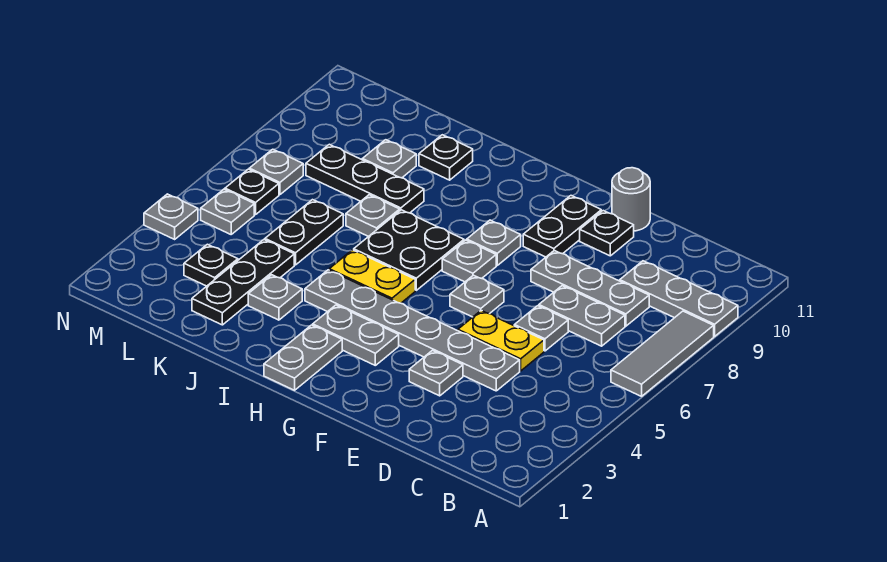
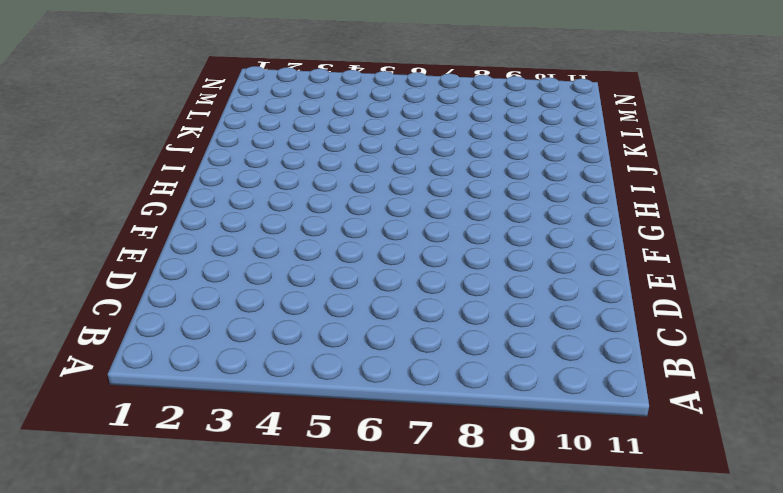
none -> grey tile A6:A8 level 1
none -> grey plate A9:C9 level 1
none -> grey plate C7:D7 level 1
none -> grey plate C8:E8 level 1

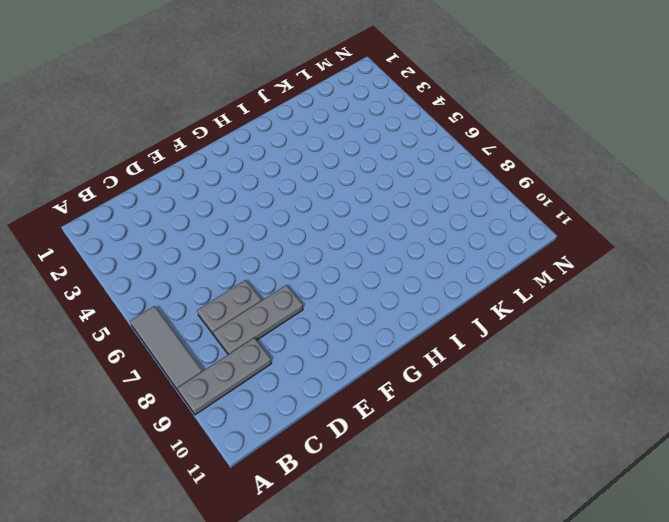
none -> grey plate D4:I4 level 1
none -> yellow plate D5:E5 level 1
none -> grey plate D6 level 1
none -> grey plate E3 level 1

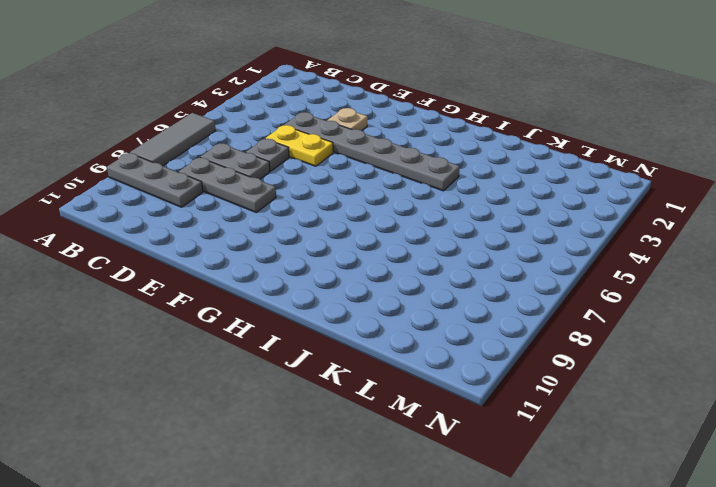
tan plate E3 level 1 -> grey plate E3 level 1
none -> black plate E10 level 1
none -> grey round brick E11 level 1
none -> grey plate F6 level 1
none -> black plate F9:F10 level 1

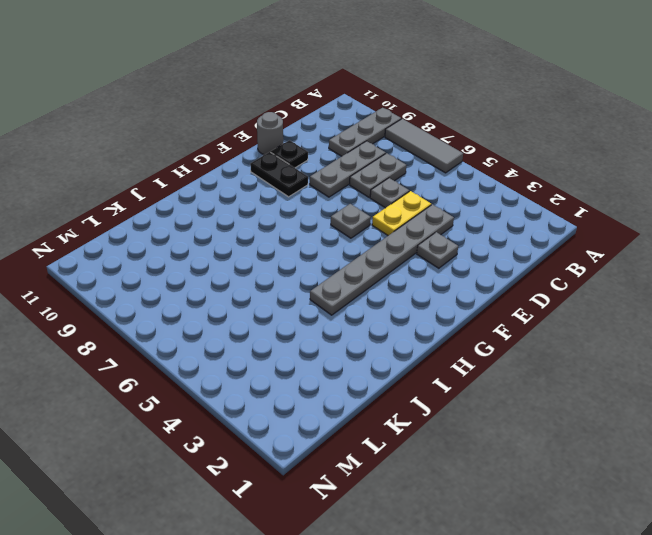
none -> grey plate G3:H3 level 1
none -> grey plate G7 level 1
none -> grey plate G8 level 1
none -> grey plate H1:H2 level 1

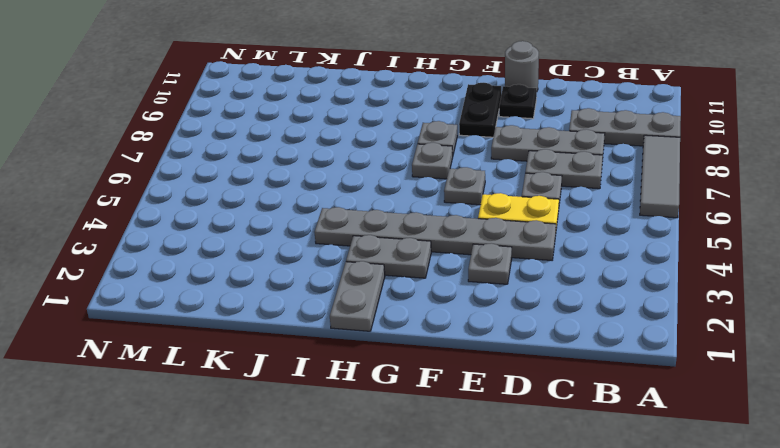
none -> yellow plate H5:I5 level 1
none -> black plate H6:I7 level 1
none -> grey plate J3 level 1
none -> grey plate J7 level 1

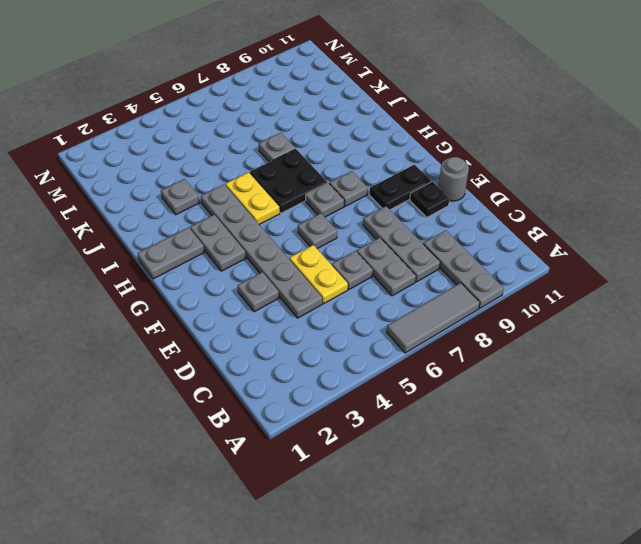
none -> black plate J8:L8 level 1
none -> black plate J10 level 1
none -> black plate K2:K4 level 1
none -> black plate K5:K6 level 1

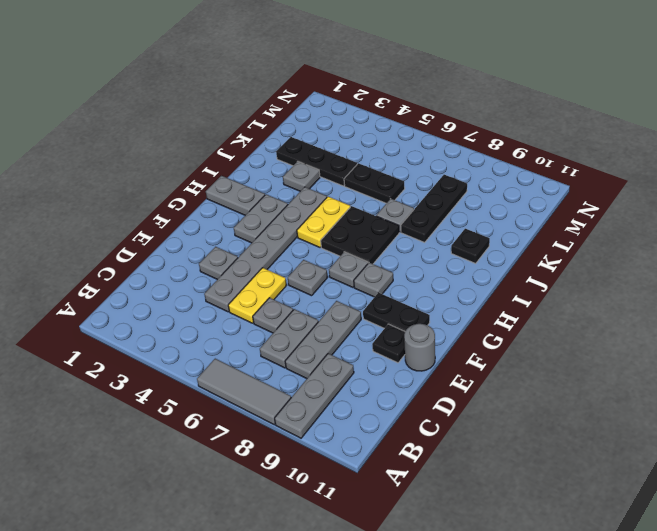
none -> grey plate K9 level 1
none -> black plate L3 level 1
none -> grey plate M5 level 1
none -> black plate M6 level 1

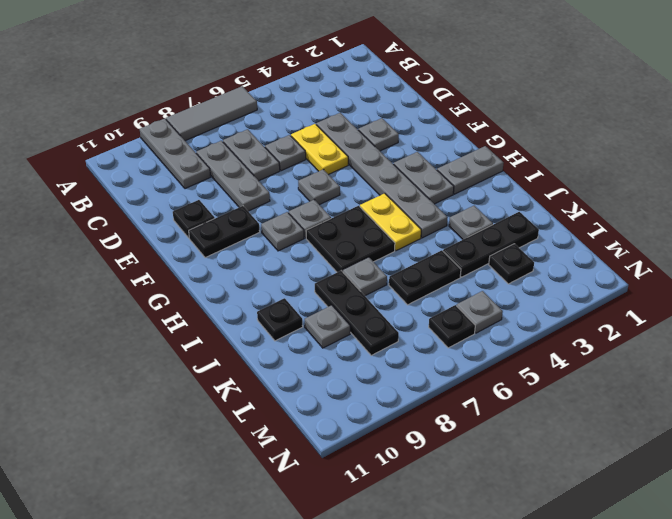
none -> grey round brick E11 level 1
none -> grey plate M7 level 1
none -> grey plate N4 level 1

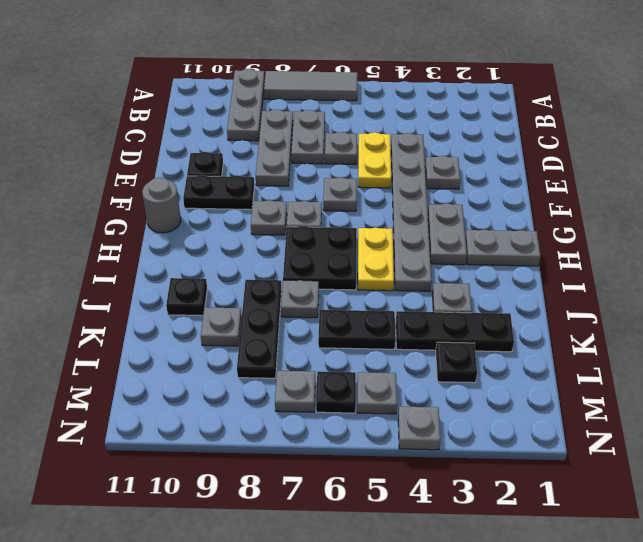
grey round brick G11 level 1 -> grey round brick E11 level 1

